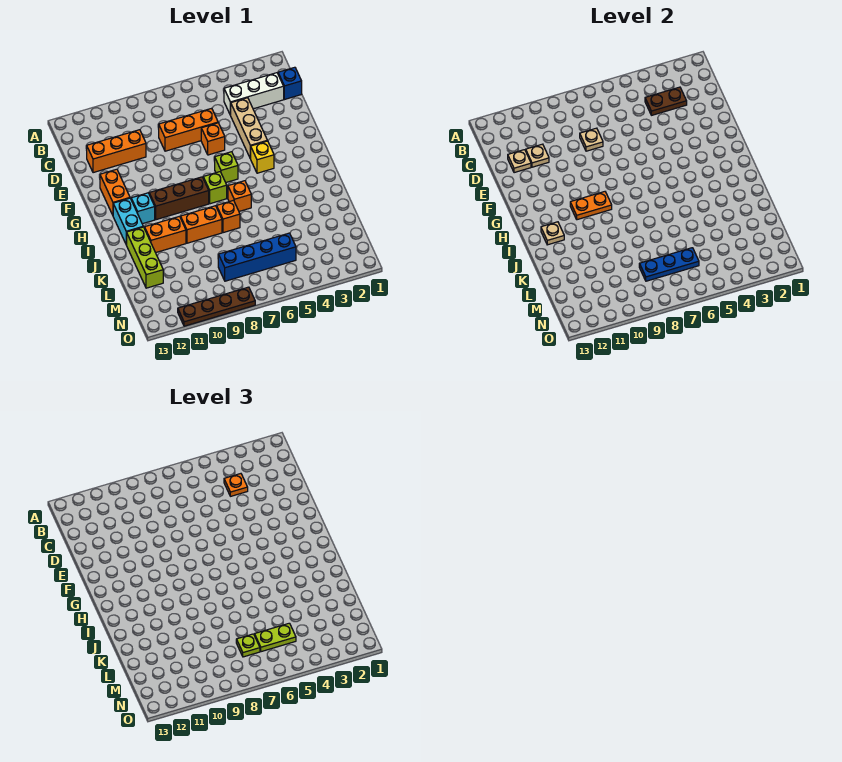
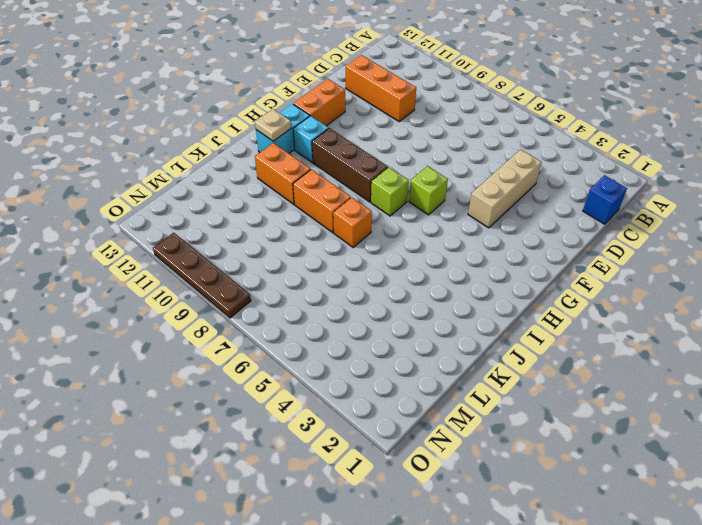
none -> white brick C2:C4 level 1
none -> orange brick D6:D8 level 1
none -> orange brick E6 level 1
none -> yellow brick G4 level 1

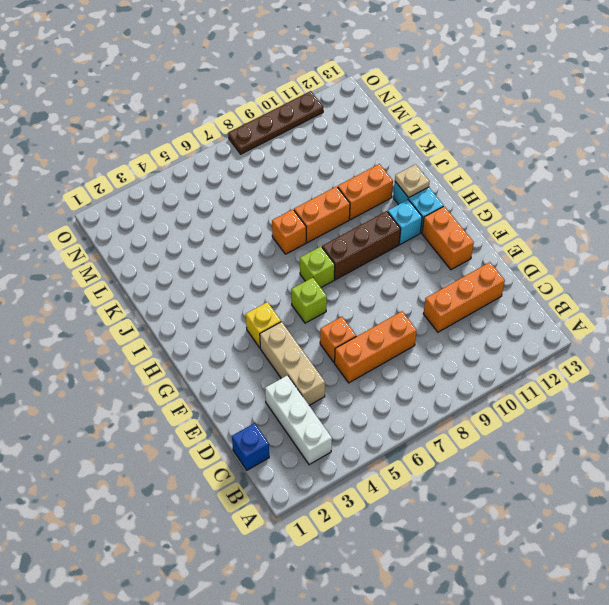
white brick B3:D3 level 1 -> white brick C2:C4 level 1
none -> orange brick I6 level 1
none -> lime brick J12:L12 level 1
none -> blue brick M5:M8 level 1
none -> brown plate C3:C4 level 2

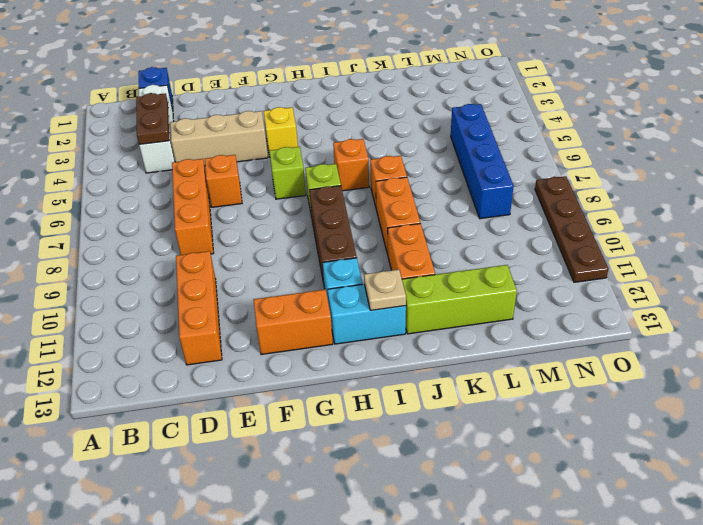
none -> tan plate D8 level 2
none -> tan plate D11 level 2
none -> tan plate D12 level 2
none -> orange plate H9:H10 level 2

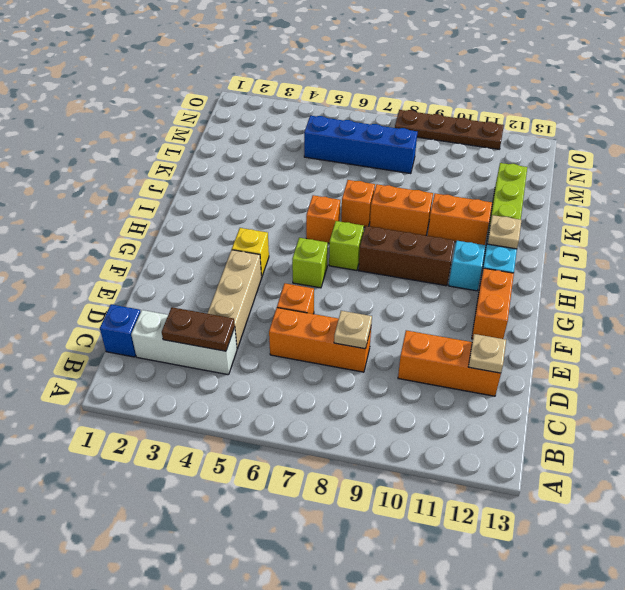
none -> tan plate D11 level 2
none -> orange plate H9:H10 level 2
none -> blue plate M6:M8 level 2
none -> orange plate C4 level 3

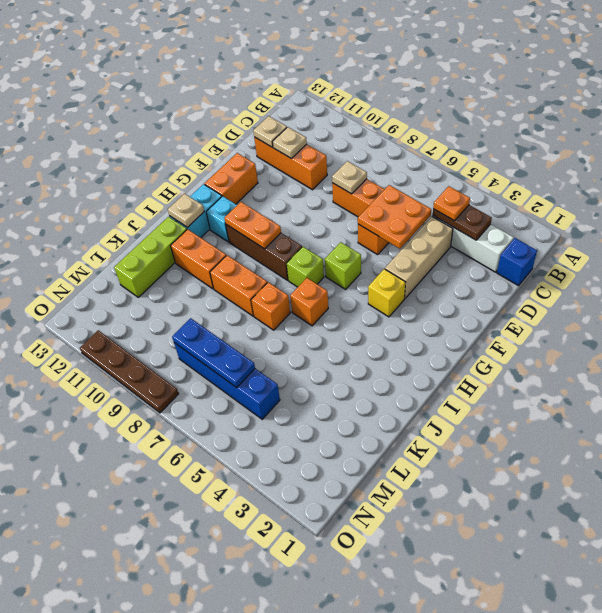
orange plate D5:E6 level 2 -> none
none -> lime plate M5:M6 level 3
none -> lime plate M7 level 3

